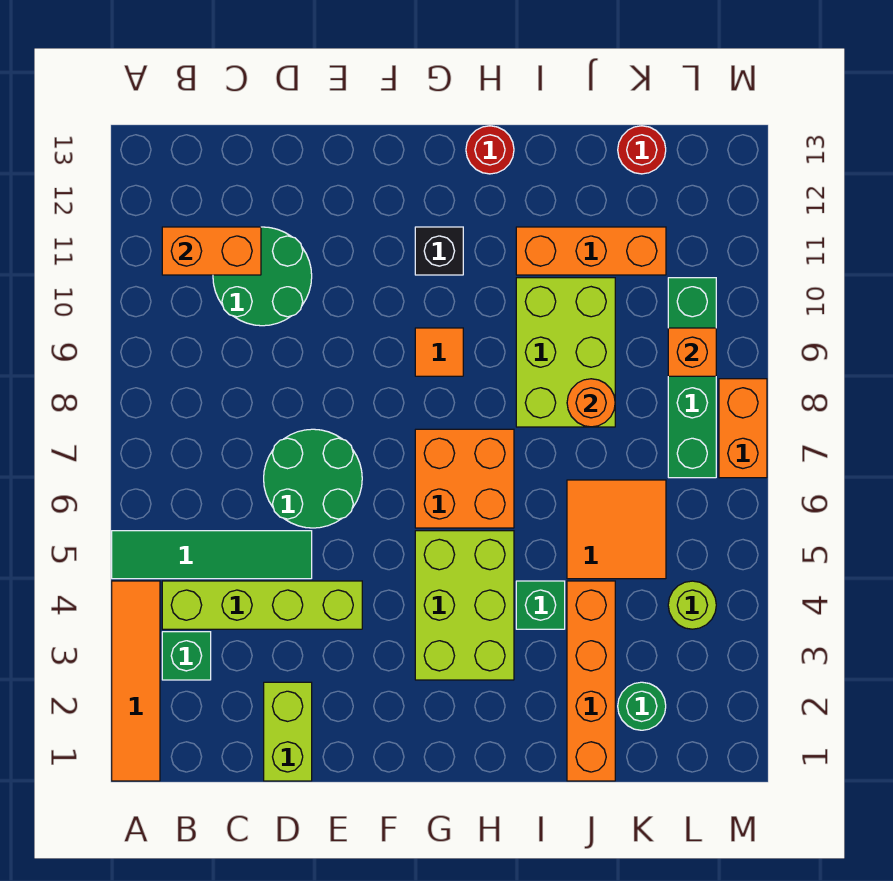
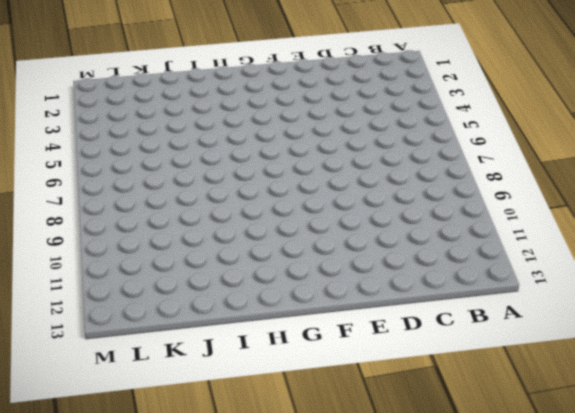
none -> orange tile A1:A4 level 1
none -> green tile A5:D5 level 1
none -> green brick B3 level 1

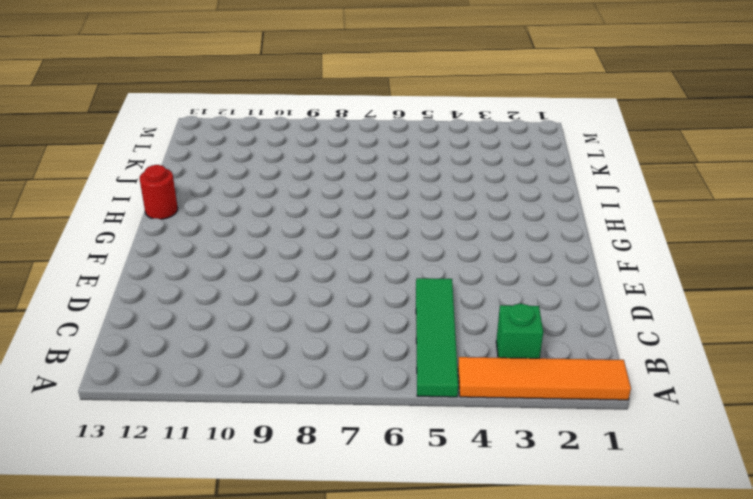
none -> lime brick B4:E4 level 1
none -> green round brick C10:D11 level 1
none -> lime brick D1:D2 level 1

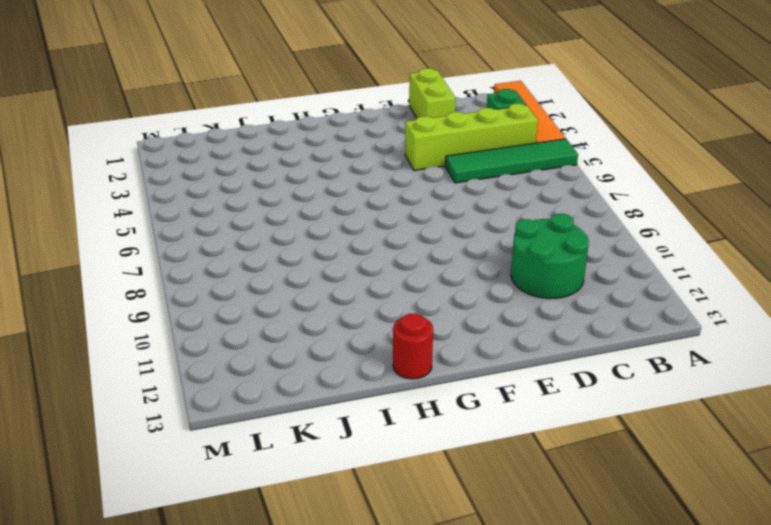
none -> green round brick D6:E7 level 1
none -> lime brick G3:H5 level 1
none -> orange brick G6:H7 level 1

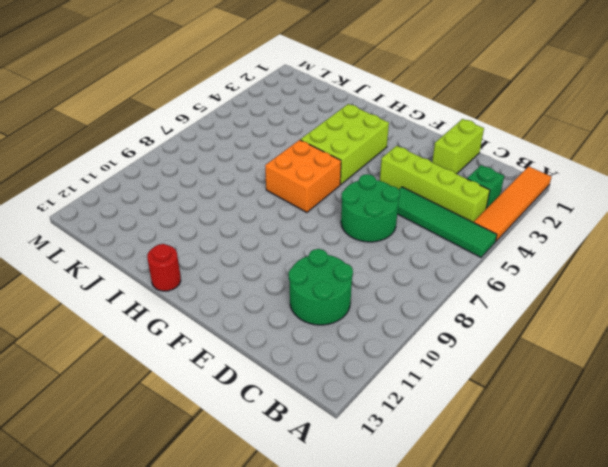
none -> orange tile G9 level 1
none -> black brick G11 level 1
none -> green brick I4 level 1

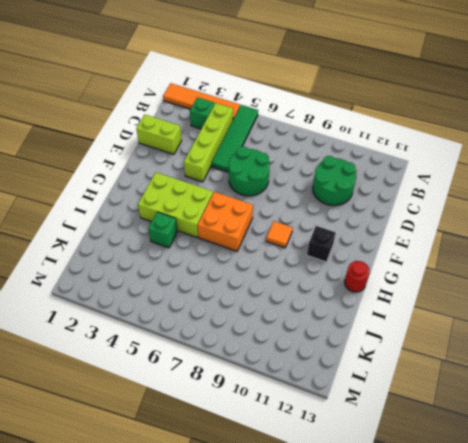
none -> lime brick I8:J10 level 1
none -> orange brick I11:K11 level 1
none -> orange brick J1:J4 level 1

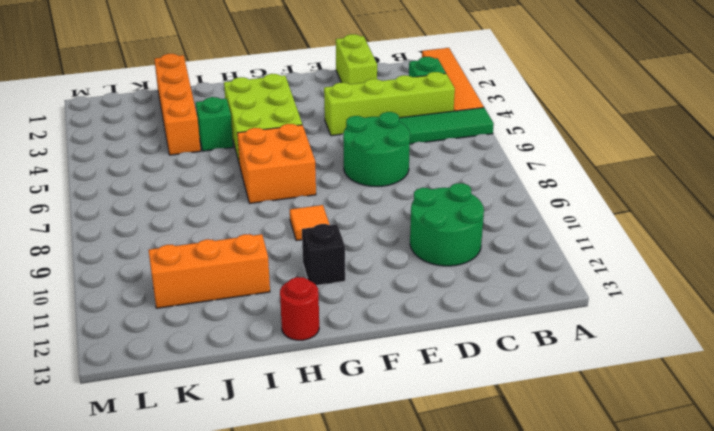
none -> lime brick I8:J10 level 1
none -> orange tile J5:K6 level 1
none -> green round brick K2 level 1

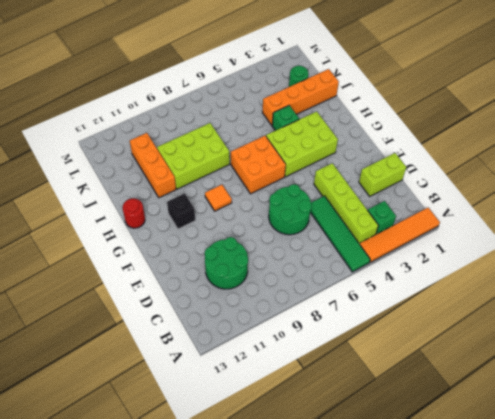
none -> orange tile J5:K6 level 1
none -> red round brick K13 level 1
none -> lime round brick L4 level 1

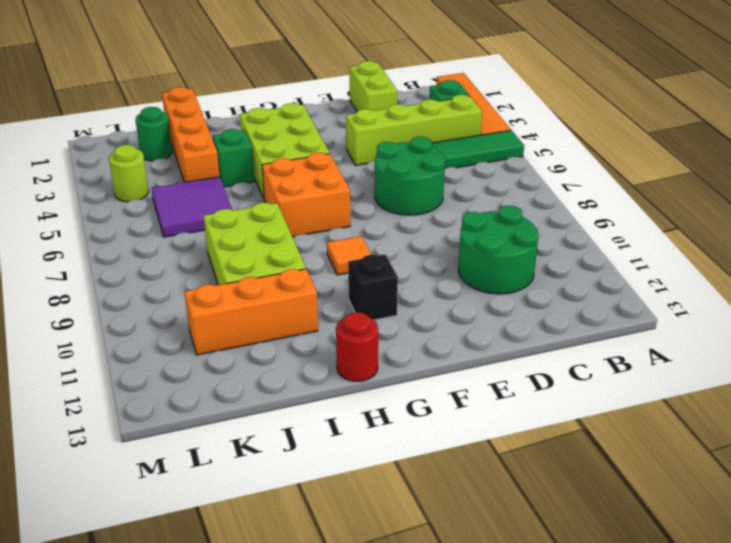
purple tile J5:K6 level 1 -> orange tile J5:K6 level 1
none -> red round brick K13 level 1
none -> green brick L7:L10 level 1
none -> orange brick M7:M8 level 1

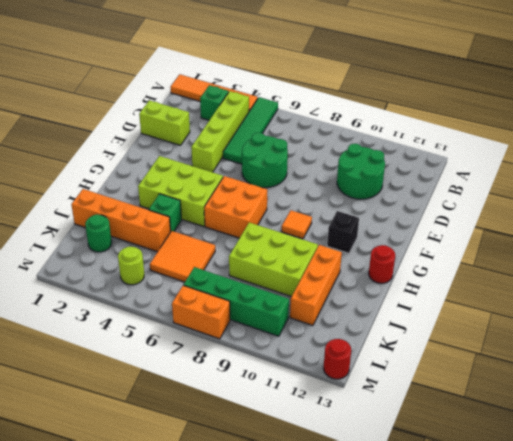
red round brick M13 level 1 -> red round brick K13 level 1
none -> orange brick B11:C11 level 2
none -> orange round brick J8 level 2
none -> orange brick L9 level 2

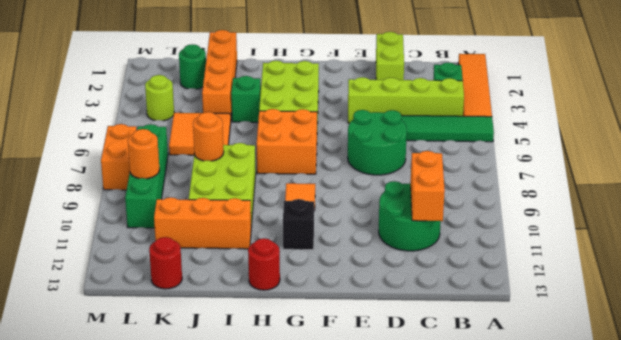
orange brick C10:C11 level 2 -> orange brick B11:C11 level 2
orange round brick L9 level 2 -> orange brick L9 level 2

